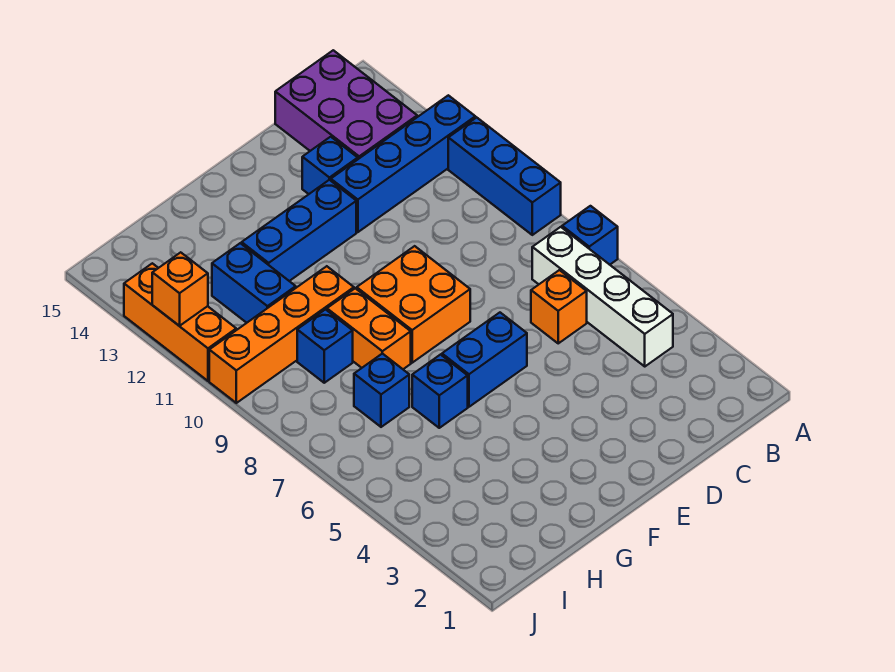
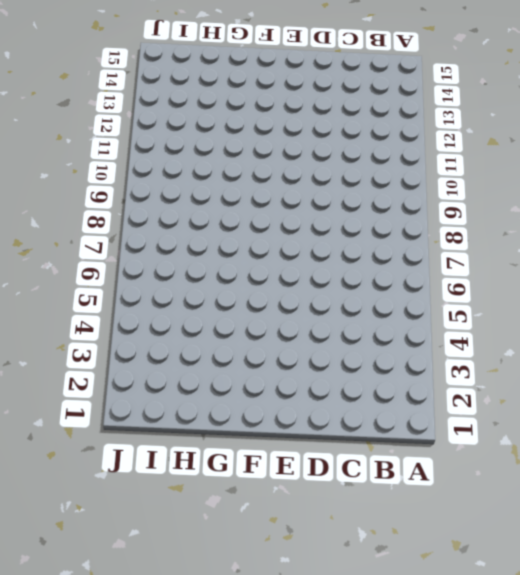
none -> blue brick A7 level 1
none -> blue brick A9:A11 level 1
none -> blue brick A12:D12 level 1

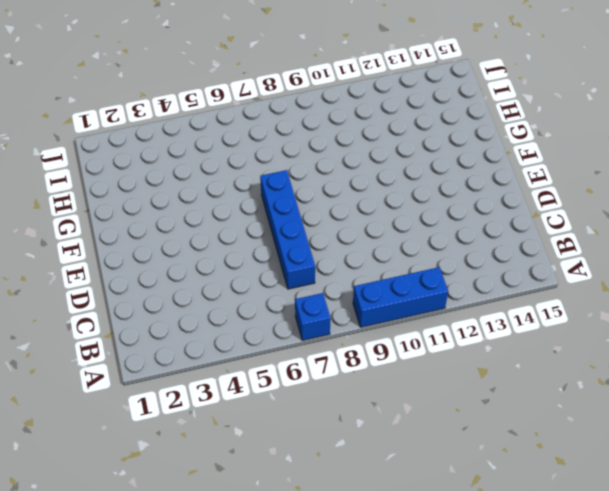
blue brick C7:F7 level 1 -> blue brick A12:D12 level 1
none -> white brick B4:B7 level 1
none -> purple brick B13:C15 level 1
none -> orange brick C6 level 1

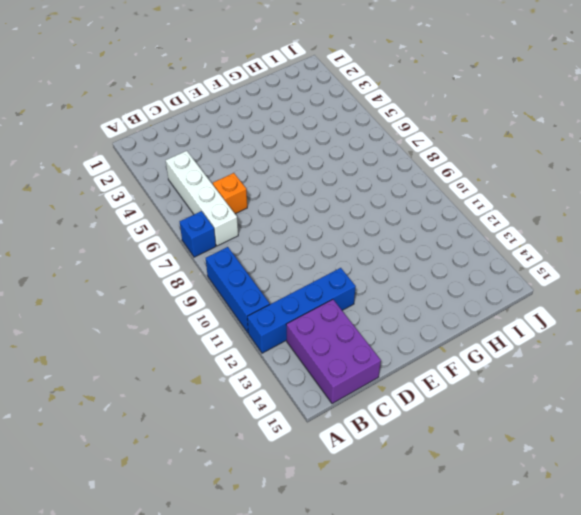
none -> blue brick D13 level 1
none -> blue brick E6:F6 level 1
none -> orange brick E8:F9 level 1

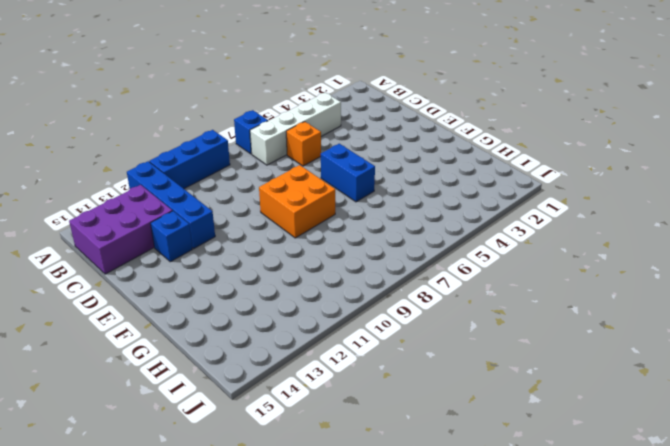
none -> blue brick E12:G12 level 1
none -> blue brick G6 level 1
none -> orange brick G8:G9 level 1

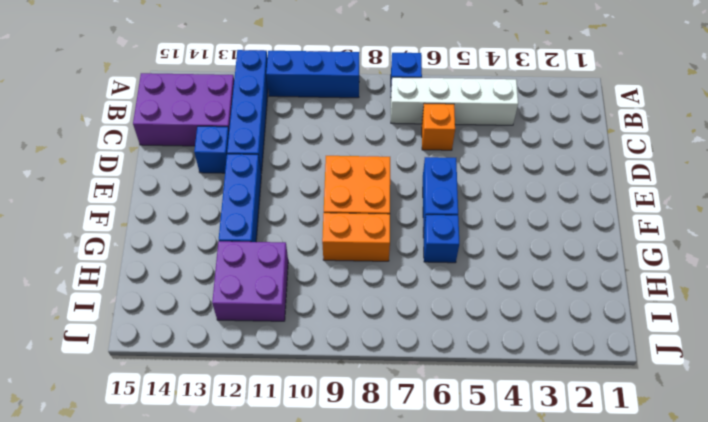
purple brick H11:I12 level 1 -> blue brick H11:H12 level 1
none -> orange brick G10:J10 level 1
none -> blue brick H7 level 1
none -> blue brick H9 level 1

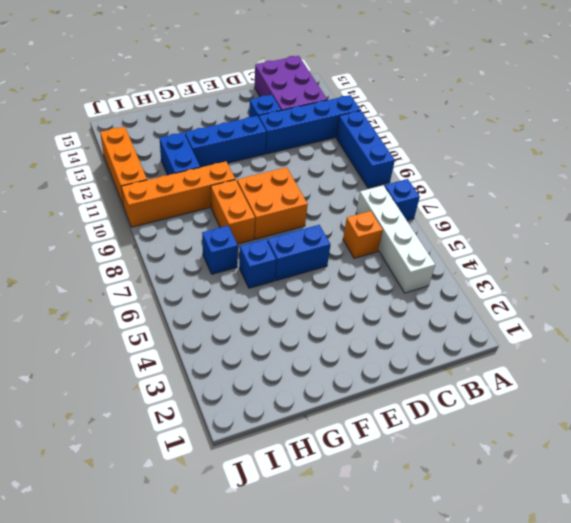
none -> blue brick H9 level 1
none -> orange brick J12 level 2

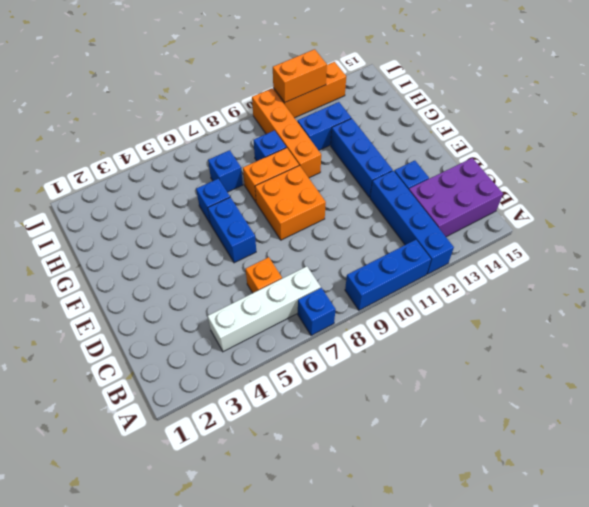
orange brick J11:J12 level 2 -> orange brick J12 level 2

